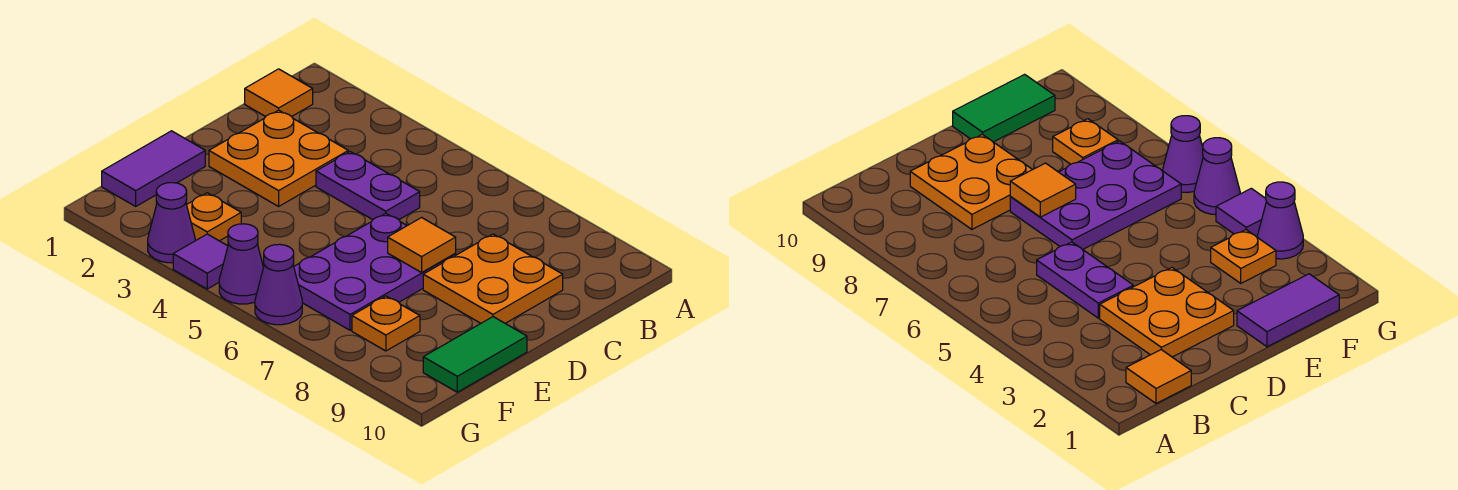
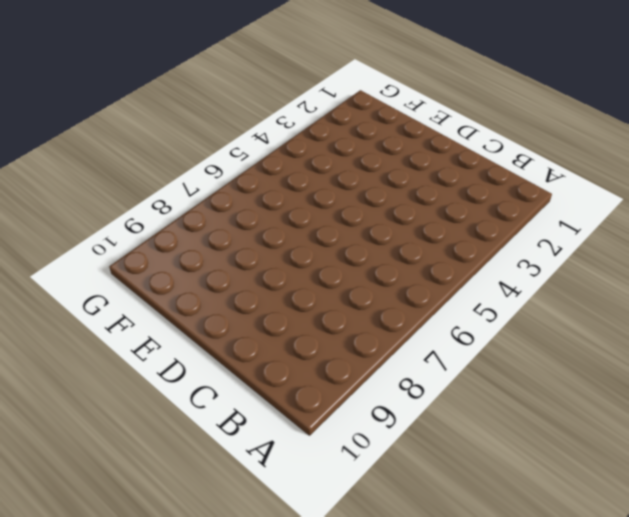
none -> orange tile B1 level 1
none -> orange plate C2:D3 level 1
none -> purple plate C4:C5 level 1

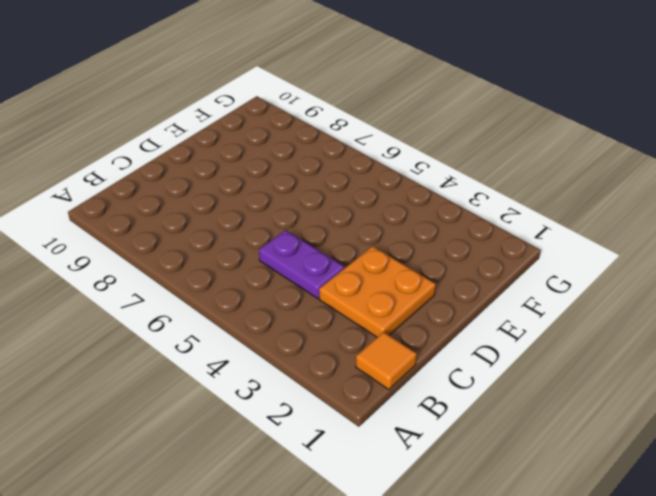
none -> orange plate C8:D9 level 1
none -> purple plate D6:F7 level 1
none -> purple tile E1:F1 level 1

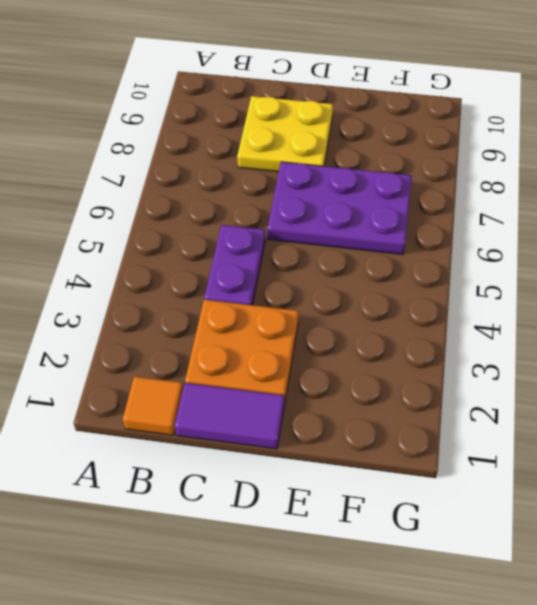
purple tile C1:D1 level 1 -> purple tile E1:F1 level 1
yellow plate C8:D9 level 1 -> orange plate C8:D9 level 1
none -> green tile E10:F10 level 1
none -> orange plate F3 level 1
none -> orange plate F8 level 1

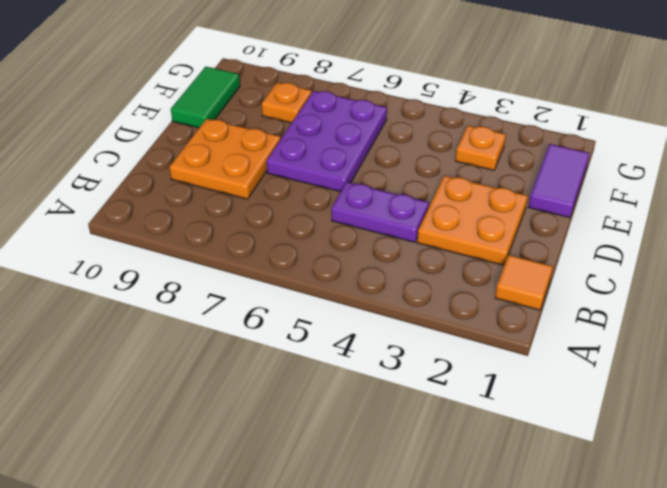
none -> purple cone G3 level 1
none -> purple tile G4 level 1
none -> purple cone G5 level 1

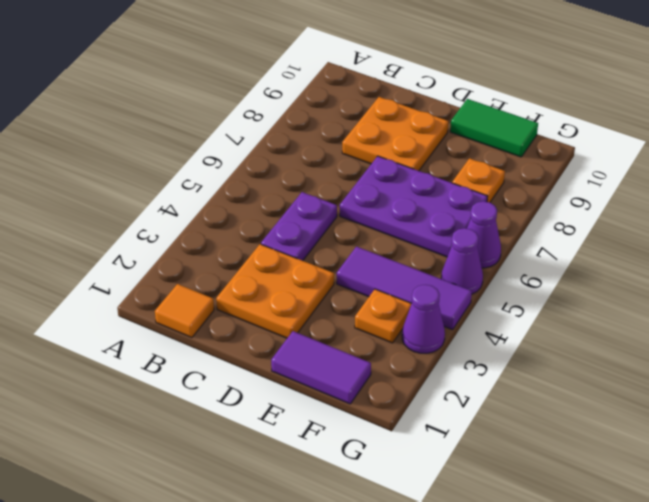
purple tile E4:G4 level 1 -> purple tile G4 level 1
none -> orange tile D7 level 2

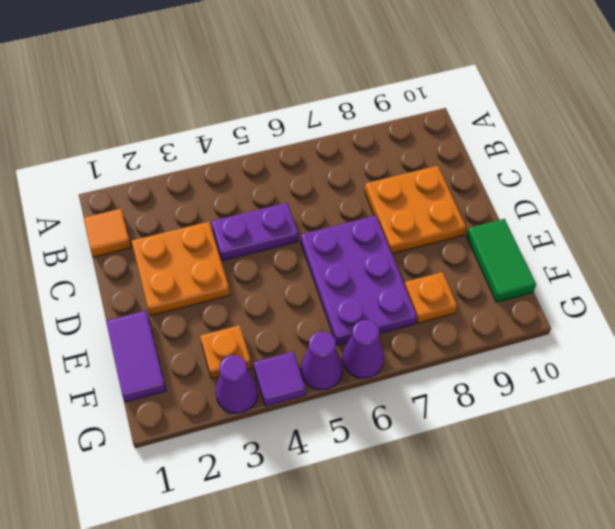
none -> orange tile D7 level 2

